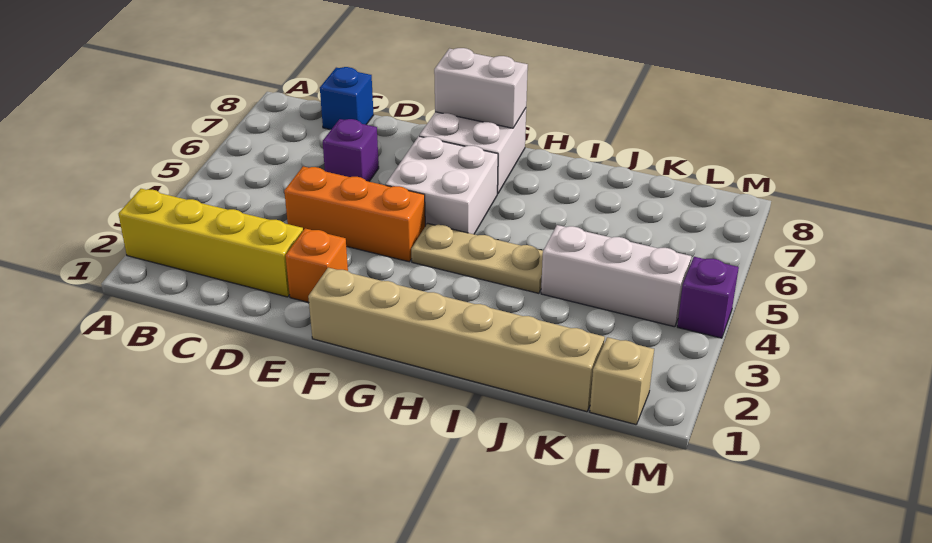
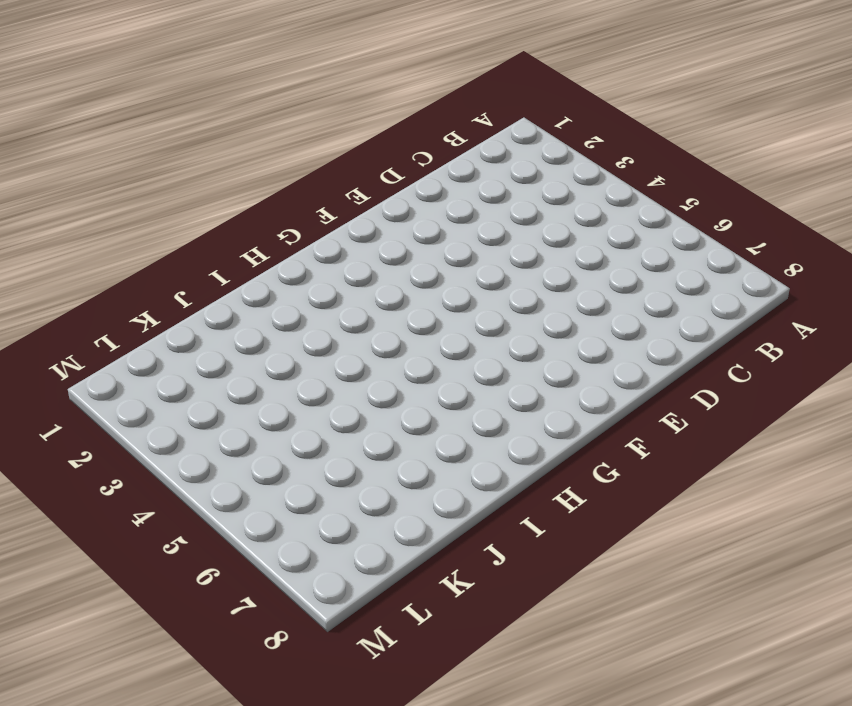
none -> yellow brick A2:D2 level 1
none -> blue brick C8 level 1
none -> orange brick D4:F4 level 1

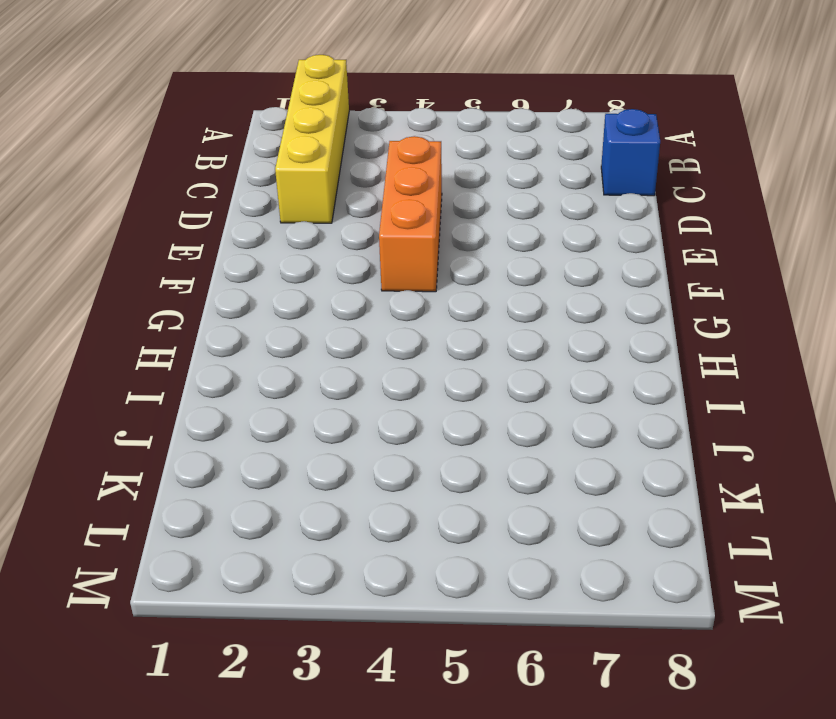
none -> purple brick D6 level 1
none -> orange brick E2 level 1
none -> tan brick F1:K1 level 1

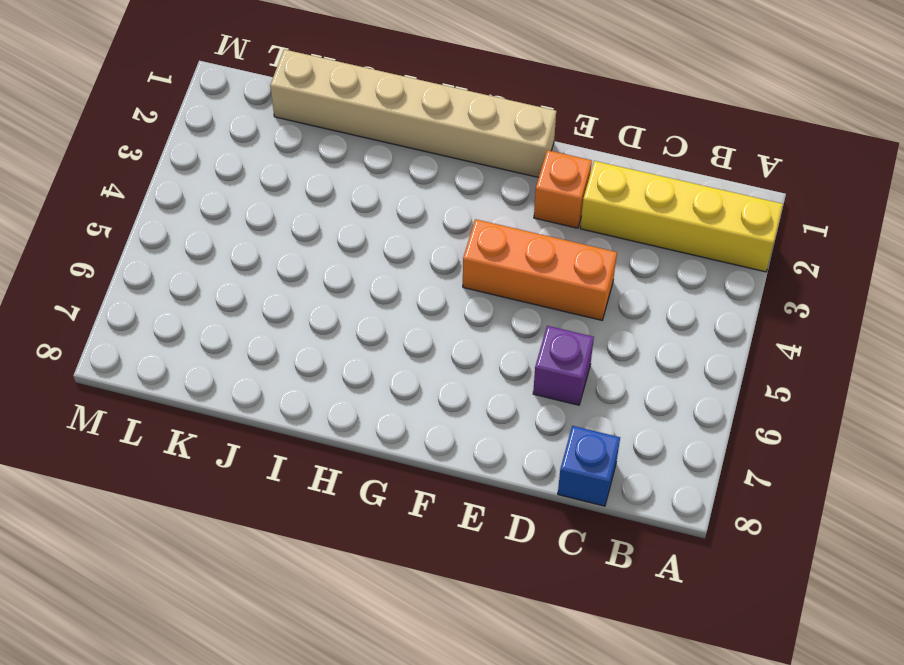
none -> white brick F5:G6 level 1
none -> white brick F7:G8 level 1
none -> tan plate G4:I4 level 1

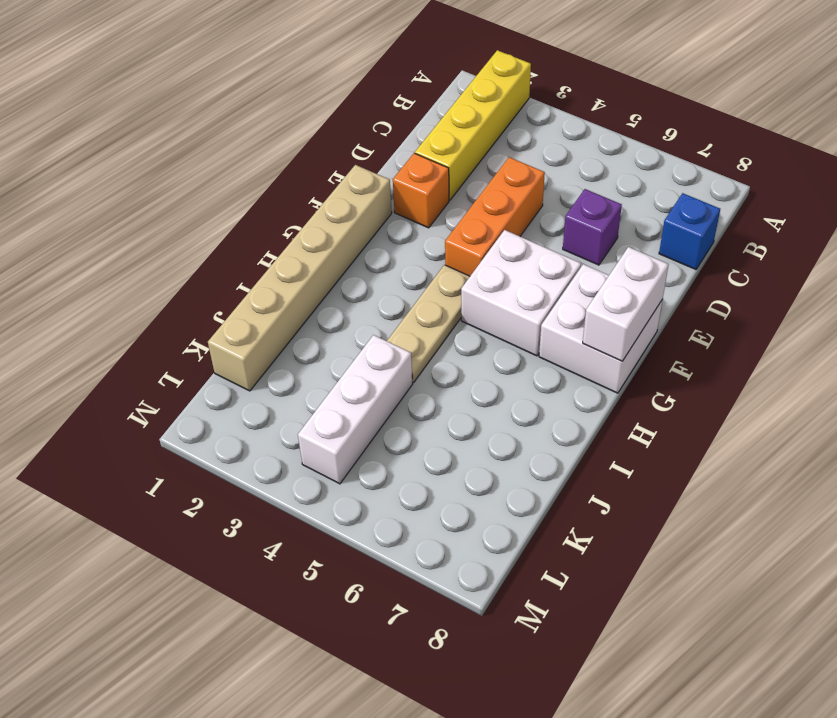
none -> tan brick L1 level 1
none -> purple brick M4 level 1

